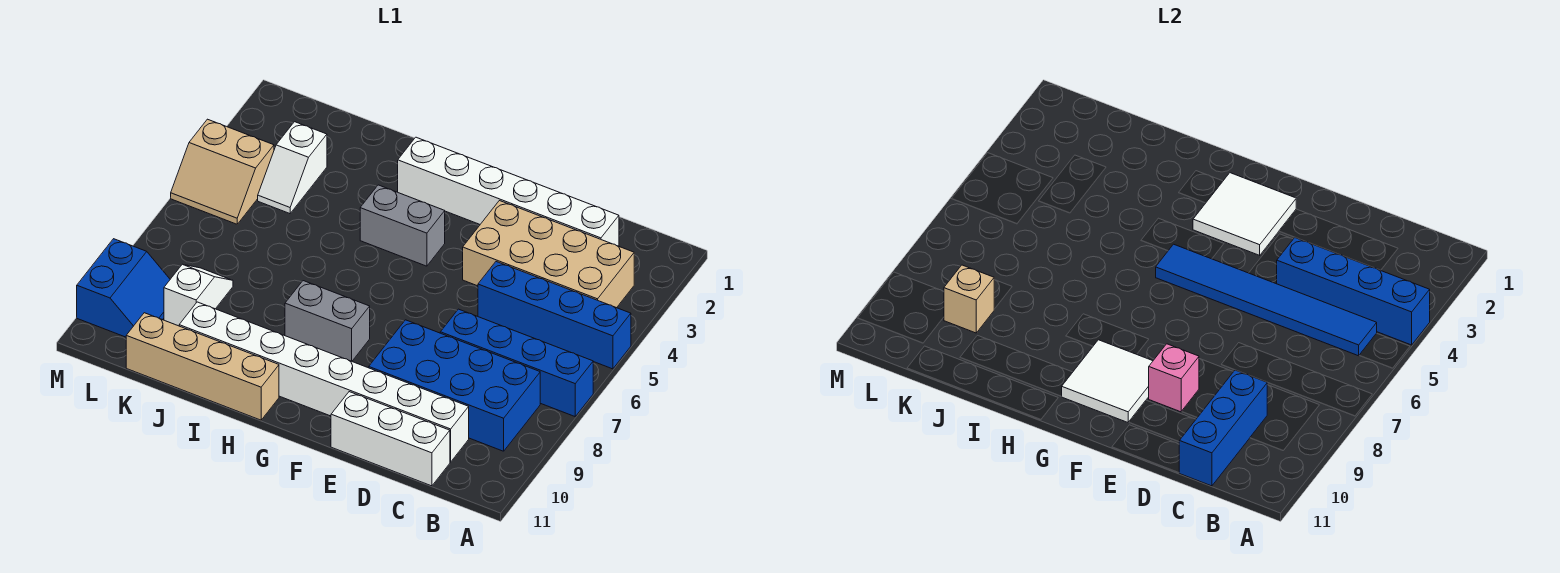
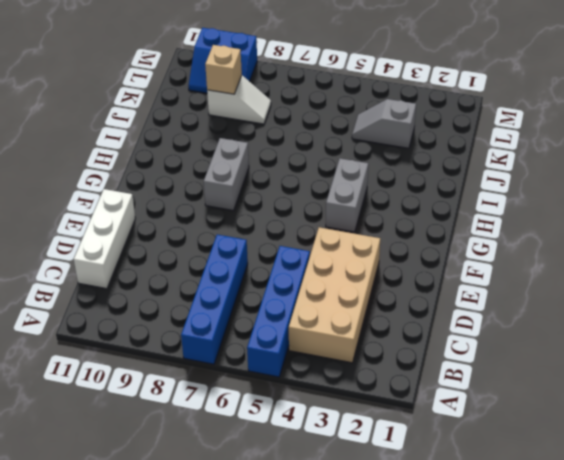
grey slope K3:K4 level 1 top 3 -> white slope K3:K4 level 1 top 3
none -> blue brick B8:E9 level 1
none -> white brick C2:H2 level 1
none -> white brick C10:J10 level 1

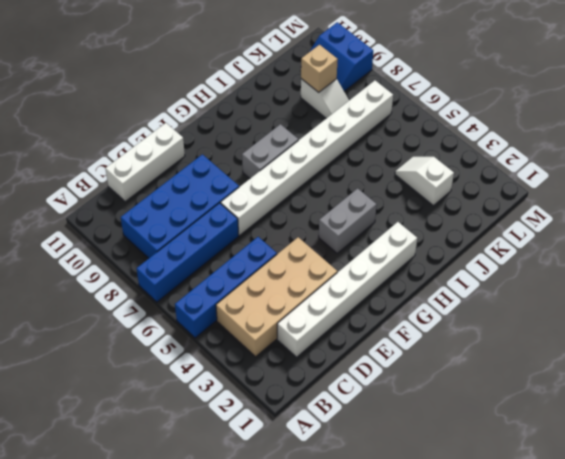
white brick E7:L7 level 1 -> white brick C10:J10 level 1
none -> tan brick H11:K11 level 1
none -> tan slope L4:M5 level 1 top 4
none -> blue brick A4:D4 level 2

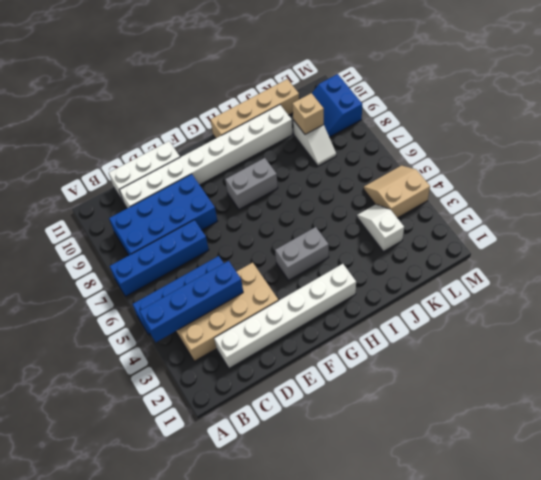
none -> blue tile B5:G5 level 2
none -> blue brick C9:C11 level 2
none -> pink brick E9 level 2

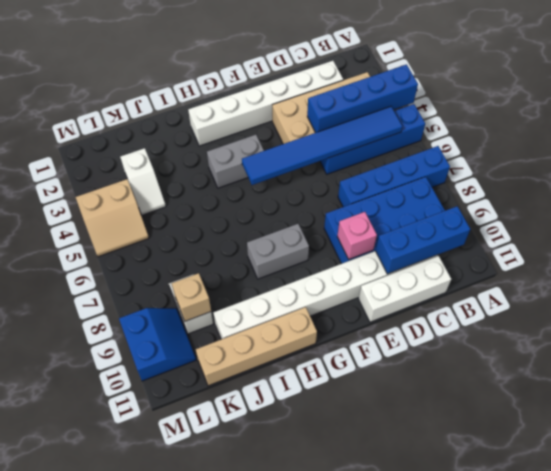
blue brick B10:D10 level 2 -> blue brick C9:C11 level 2
none -> white tile F2:G3 level 2
none -> white tile F9:G10 level 2

